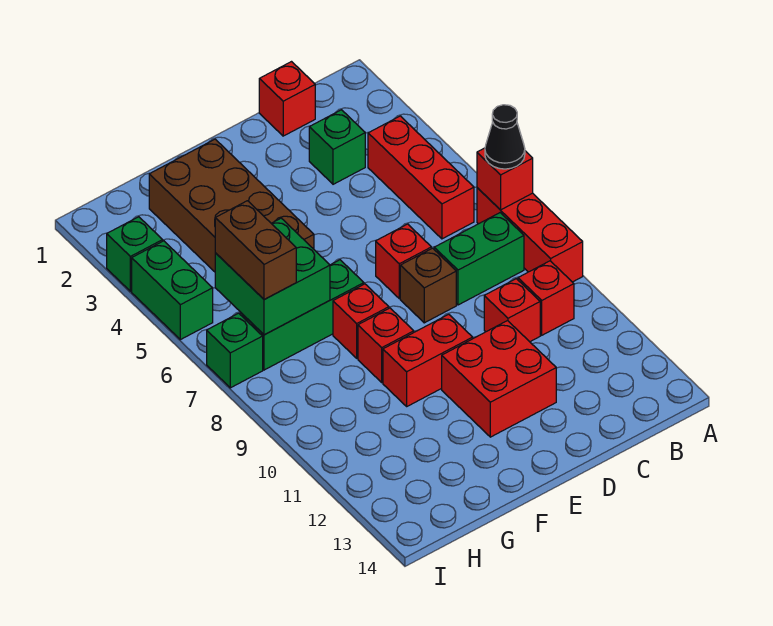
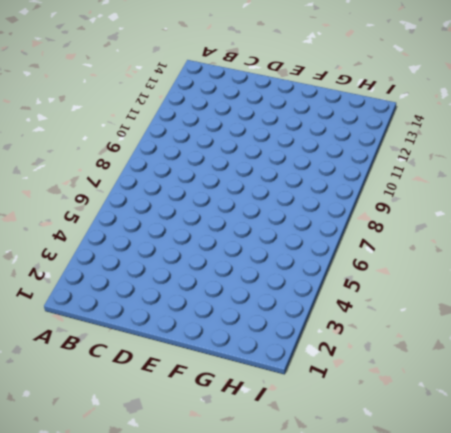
none -> red brick A7:A9 level 1
none -> red brick B4:B6 level 1
none -> green brick B8:C8 level 1

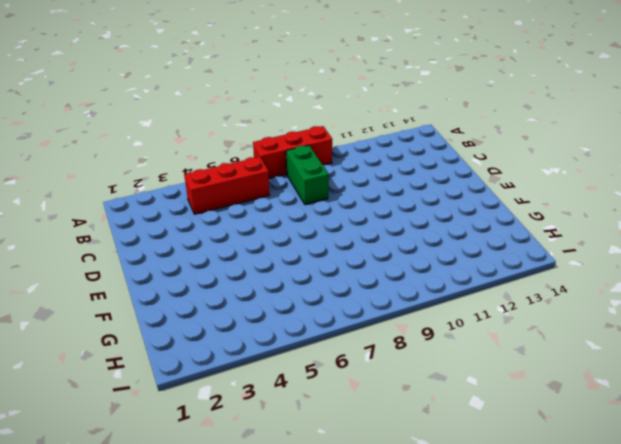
none -> red brick B10 level 1
none -> red brick C1 level 1
none -> green brick C3 level 1

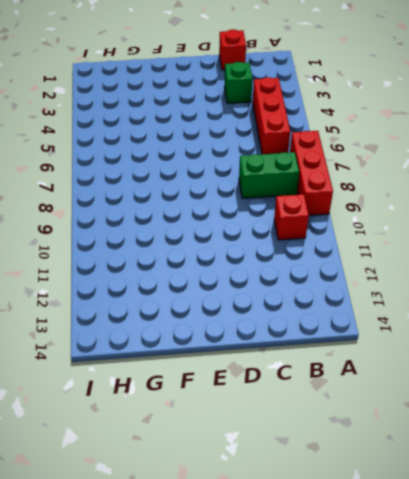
none -> red brick C10 level 1
none -> red brick D7 level 1
none -> brown brick D8 level 1

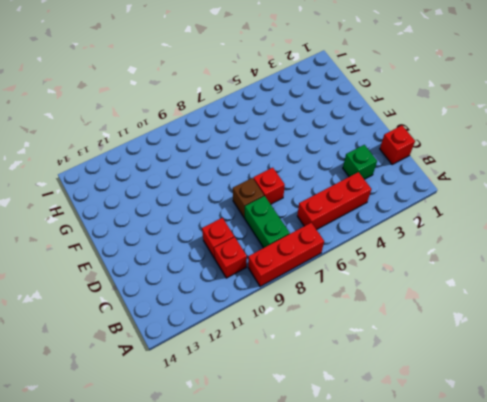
none -> red brick D11:E12 level 1
none -> red brick E10:F10 level 1
none -> brown brick F2:G5 level 1

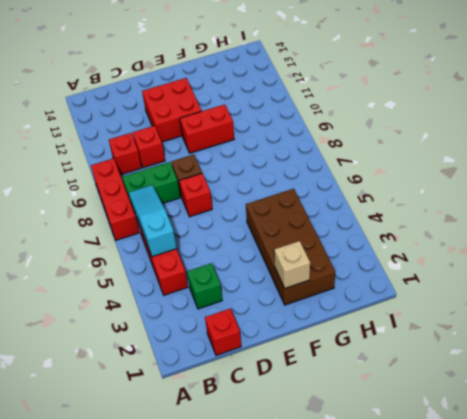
cyan slope B5:B7 level 2 top 5 -> none
tan brick F2 level 2 -> none
none -> green brick F7:H7 level 1
none -> red brick F8 level 1
none -> red brick F9 level 1

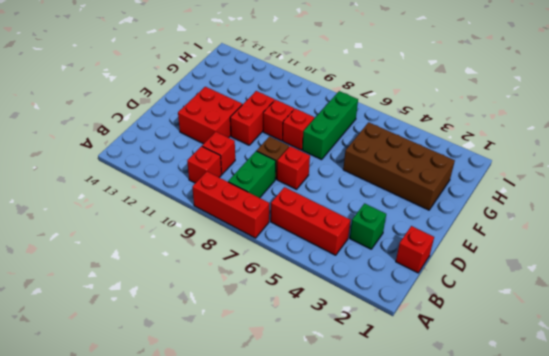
none -> green brick I3 level 1
none -> green brick I4:I5 level 1
none -> green brick I7 level 1

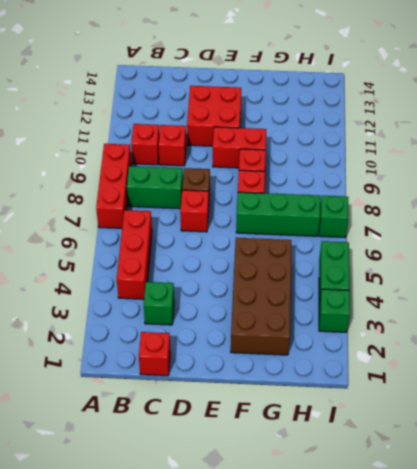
none -> red brick A7 level 2
none -> green brick G6:H7 level 2
none -> black cone A7 level 3

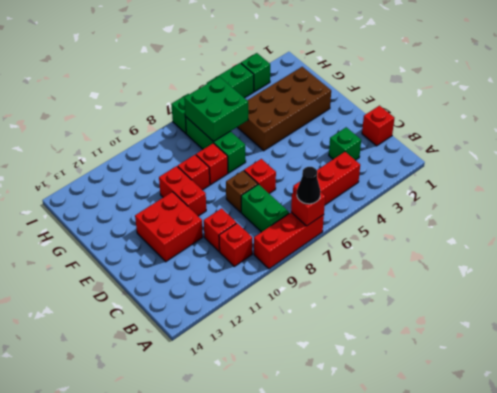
none -> brown brick H6:H7 level 3

